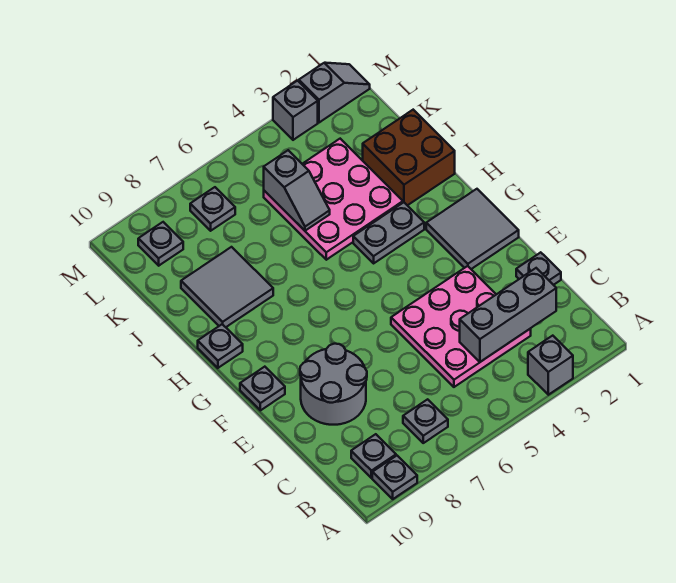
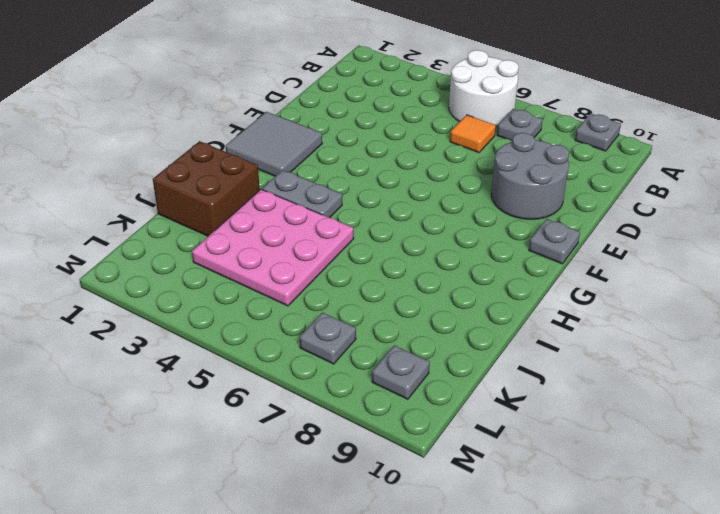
white round brick A5:B6 level 1 -> none
orange tile C6 level 1 -> none
none -> grey brick A3 level 1
none -> grey plate B9 level 1
none -> pink plate C3:E5 level 1

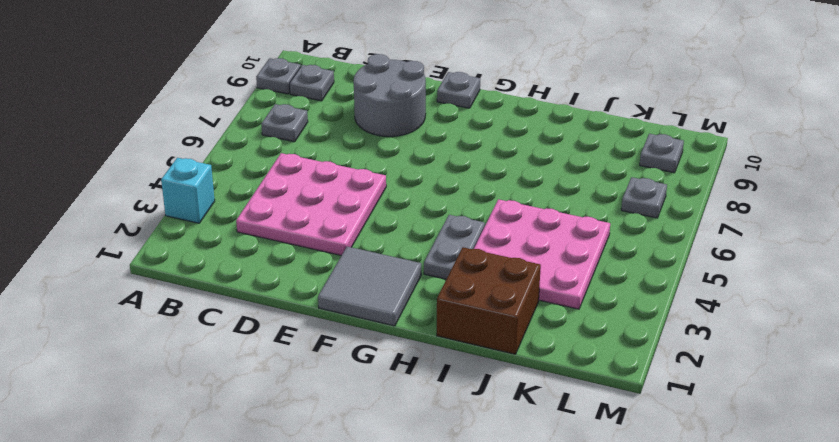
cyan brick A3 level 1 -> grey brick A3 level 1
none -> grey plate D1 level 1
none -> grey plate H10 level 1
none -> grey tile I8:J9 level 1

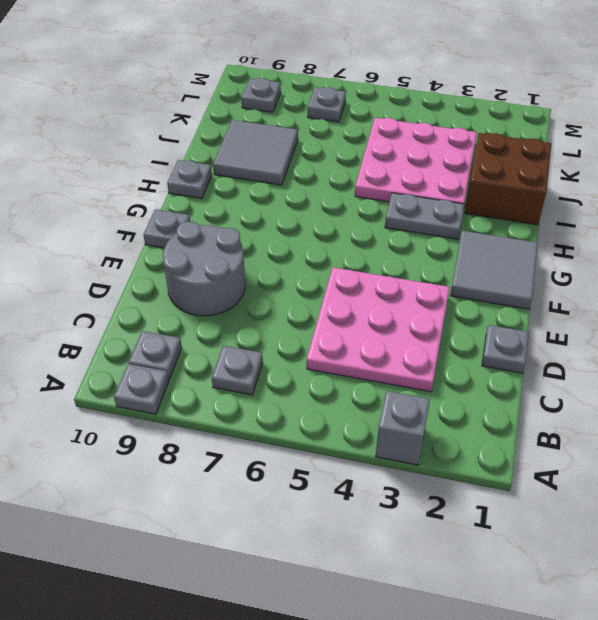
none -> grey slope M1:M2 level 1 top 2
none -> grey brick M3 level 1
none -> grey brick C2:C4 level 2

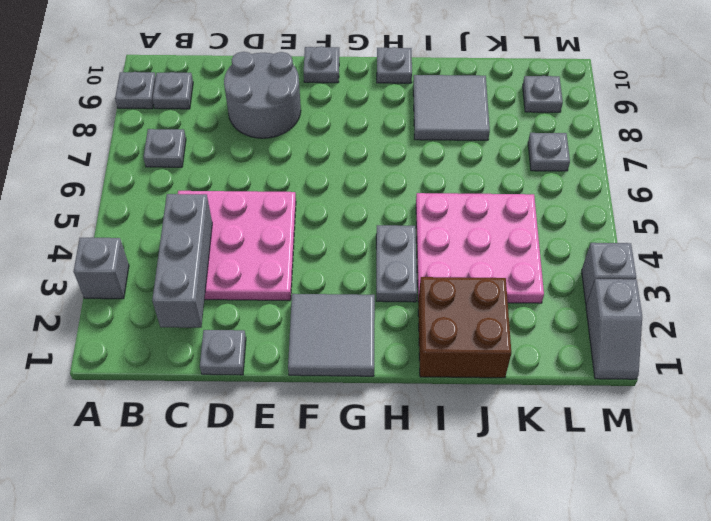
none -> grey slope J5:K5 level 2 top K

